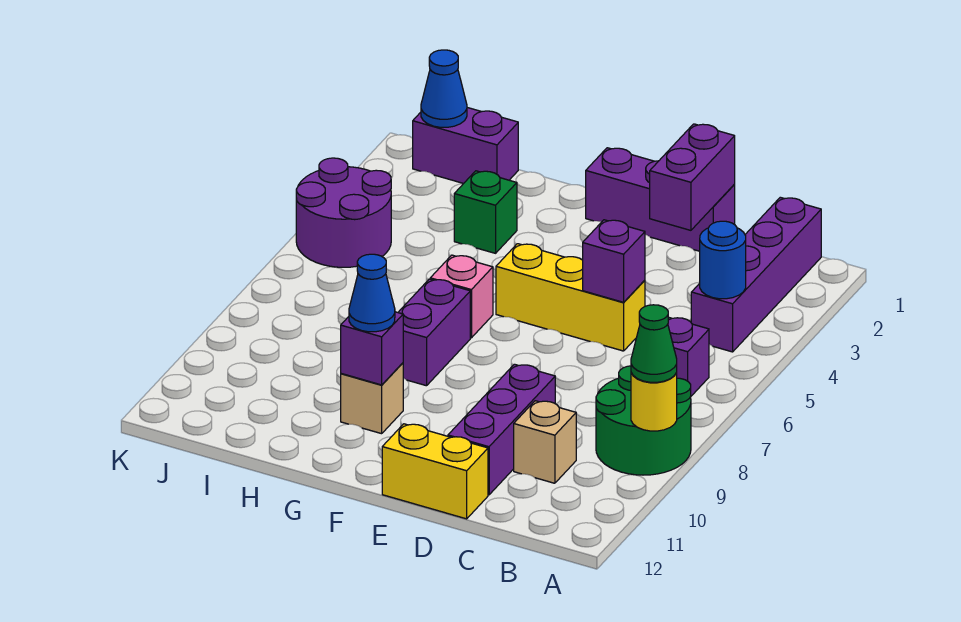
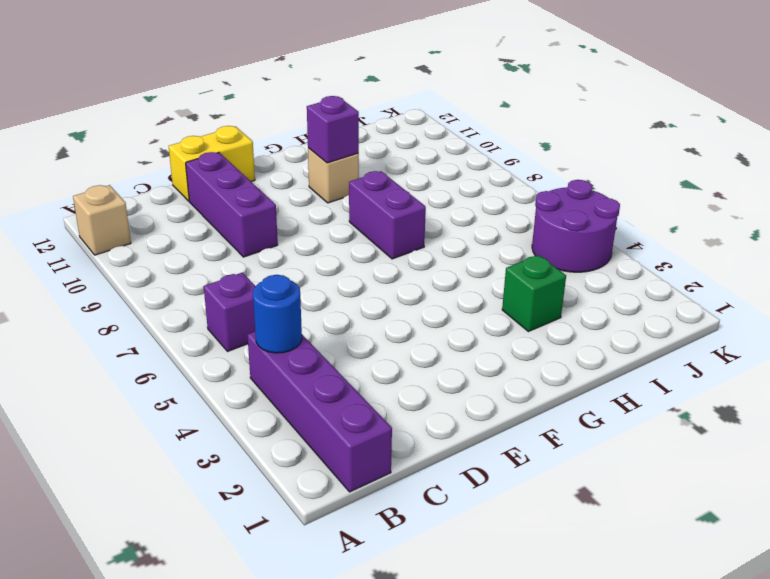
tan brick A11 level 1 -> tan brick C10 level 1
none -> green round brick A8:B9 level 1
none -> purple brick D1:F1 level 1
none -> yellow brick D5:F5 level 1

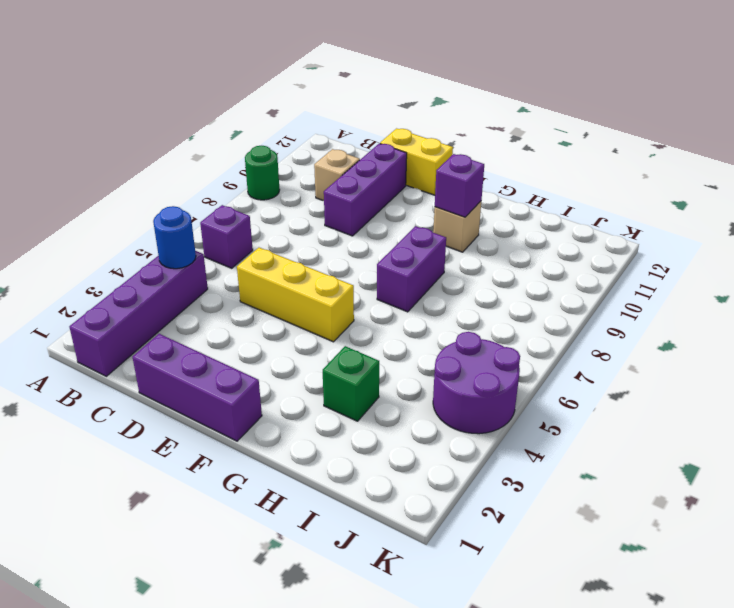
green round brick A9 level 1 -> green round brick A8:B9 level 1
none -> pink brick G6 level 1
none -> purple brick I1:J1 level 1
none -> yellow round brick A9 level 2

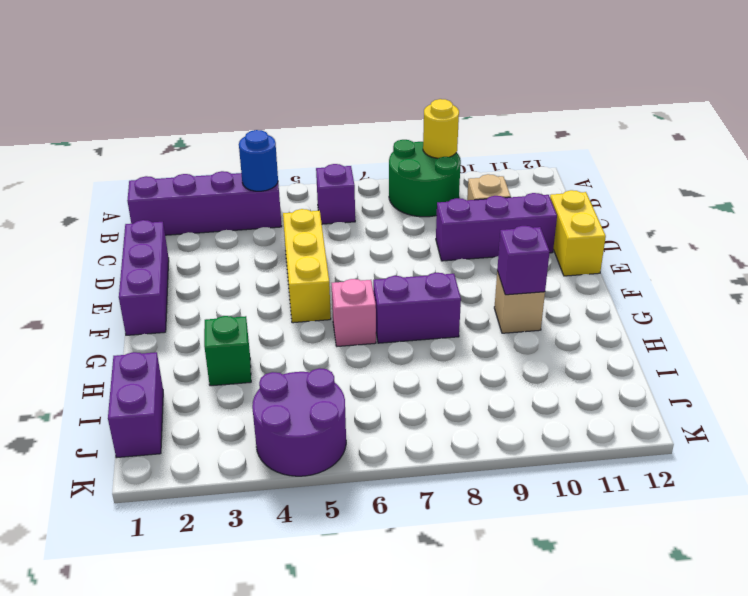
none -> purple brick D1:D2 level 2
none -> purple brick D5 level 2
none -> blue cone J1 level 2

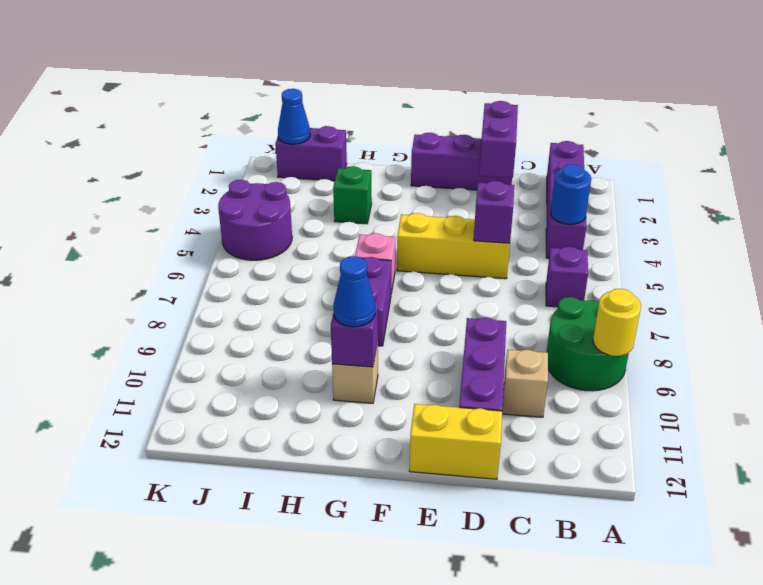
none -> green cone A9 level 3

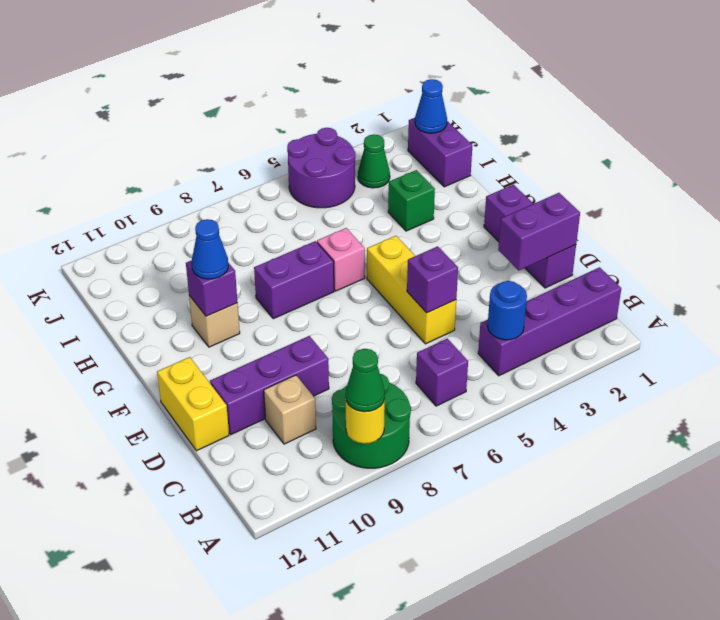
green cone J3 level 1 -> none

